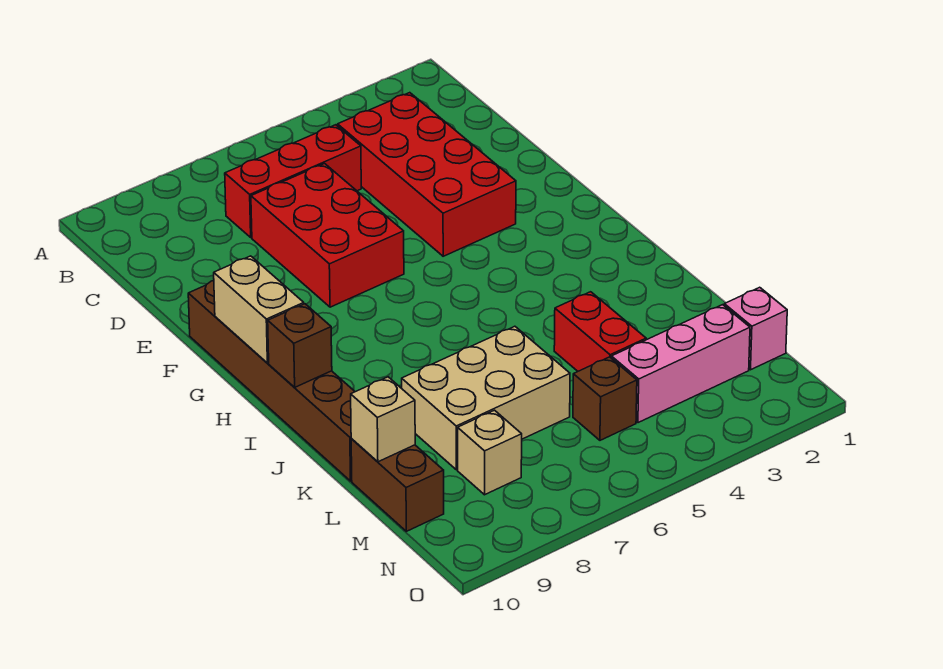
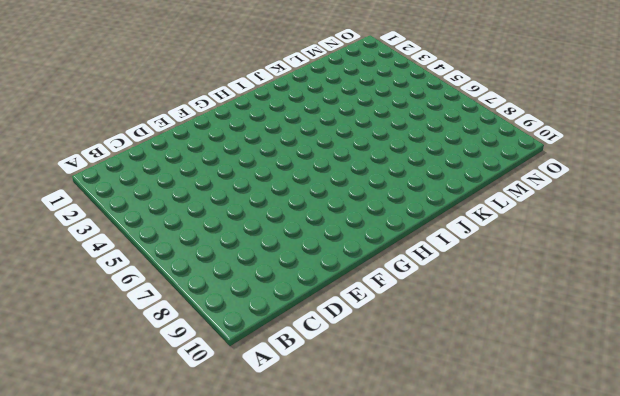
none -> red brick C3:F4 level 1
none -> red brick C5:C7 level 1
none -> red brick D6:F7 level 1

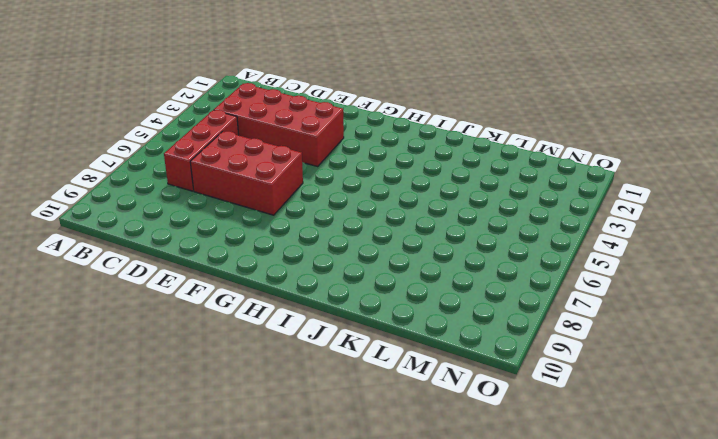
none -> brown brick F10:K10 level 1
none -> red brick K4:L4 level 1
none -> tan brick K6:L8 level 1

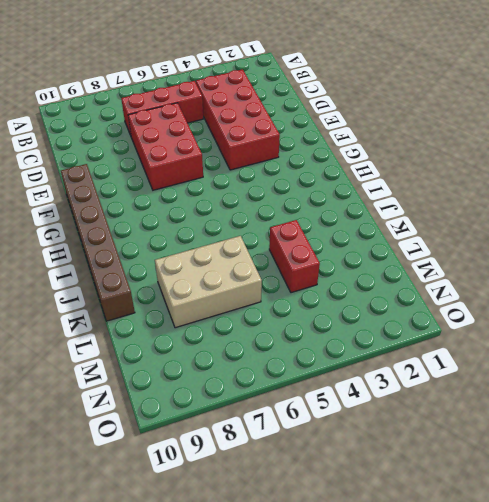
none -> brown brick L10:M10 level 1
none -> pink brick M1 level 1
none -> pink brick M2:M4 level 1

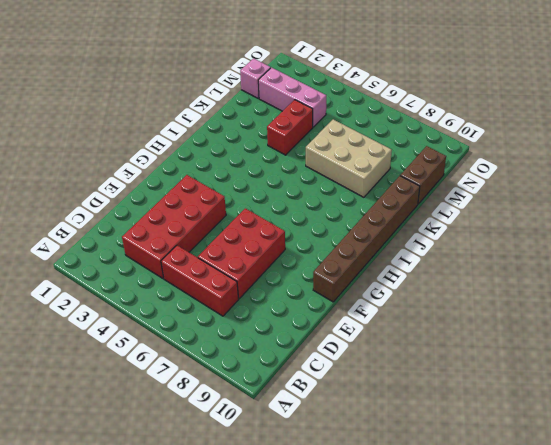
none -> brown brick M5 level 1
none -> tan brick M8 level 1
none -> tan brick G10:H10 level 2

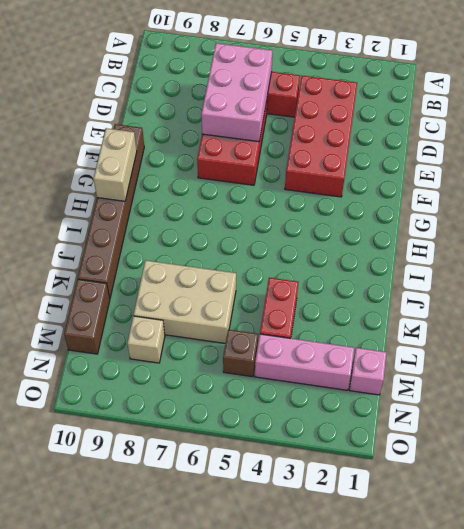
pink brick C6:E7 level 2 -> none
none -> brown brick I10 level 2
none -> tan brick L10 level 2

